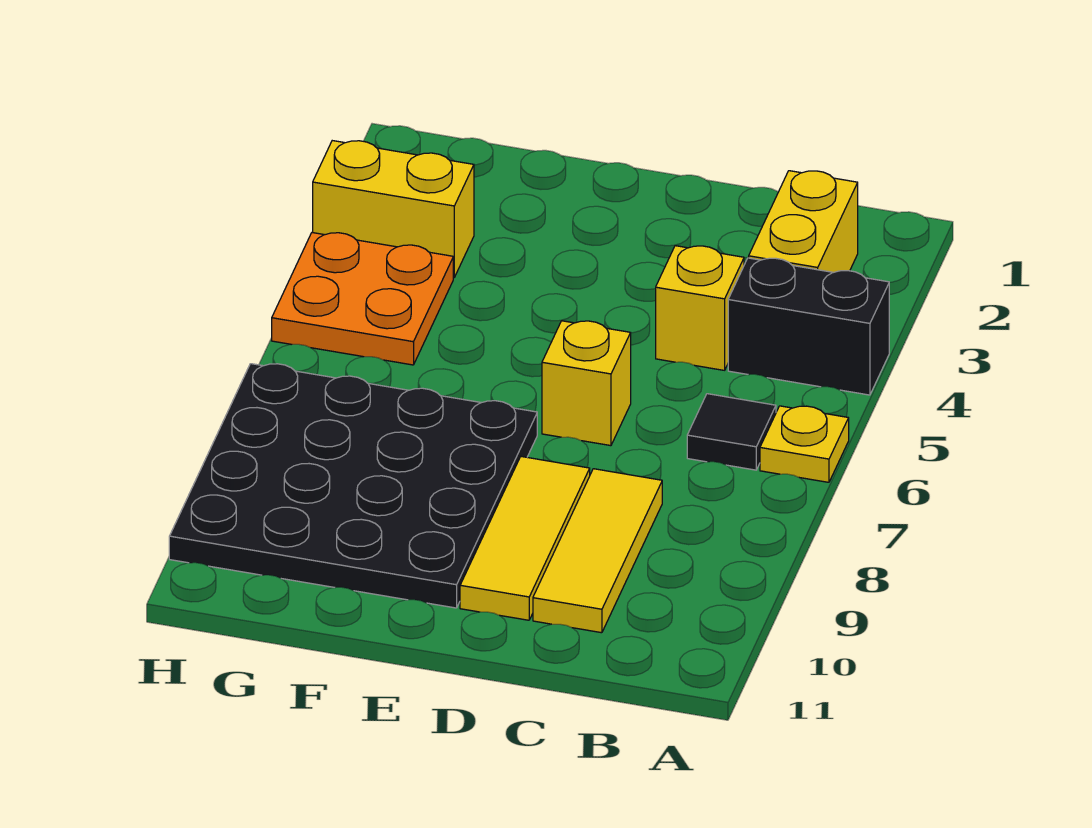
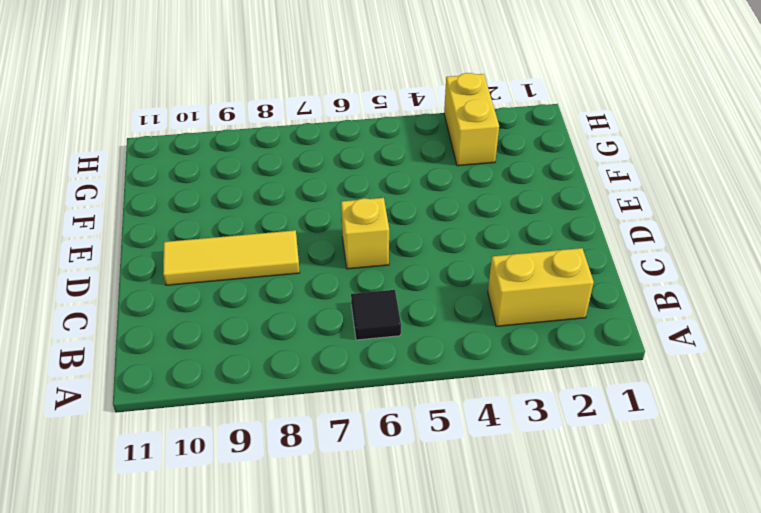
none -> black brick A4:B4 level 1
none -> yellow plate A6 level 1

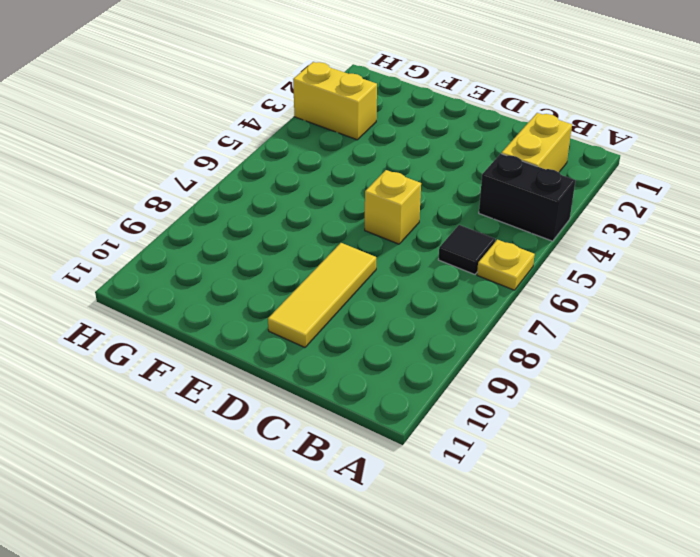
none -> yellow brick C4 level 1
none -> yellow tile C8:C10 level 1

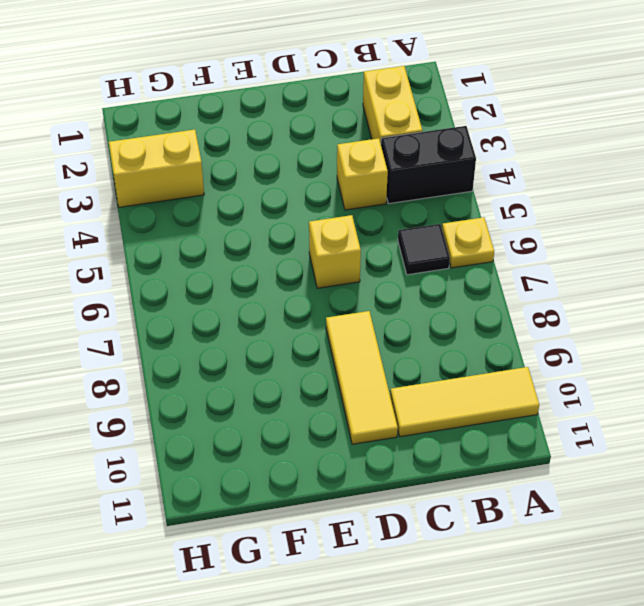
yellow tile A10:C10 level 1 -> yellow tile C8:C10 level 1
none -> black plate E7:H10 level 1
none -> orange plate G4:H5 level 1

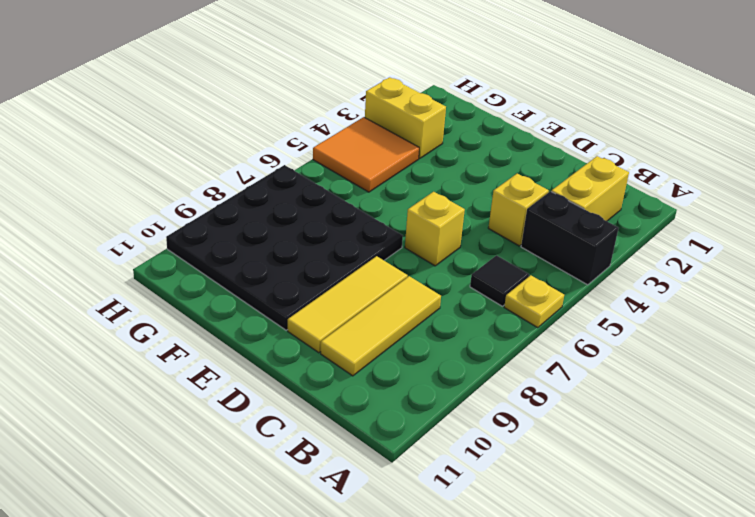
orange tile G4:H5 level 1 -> orange plate G4:H5 level 1

